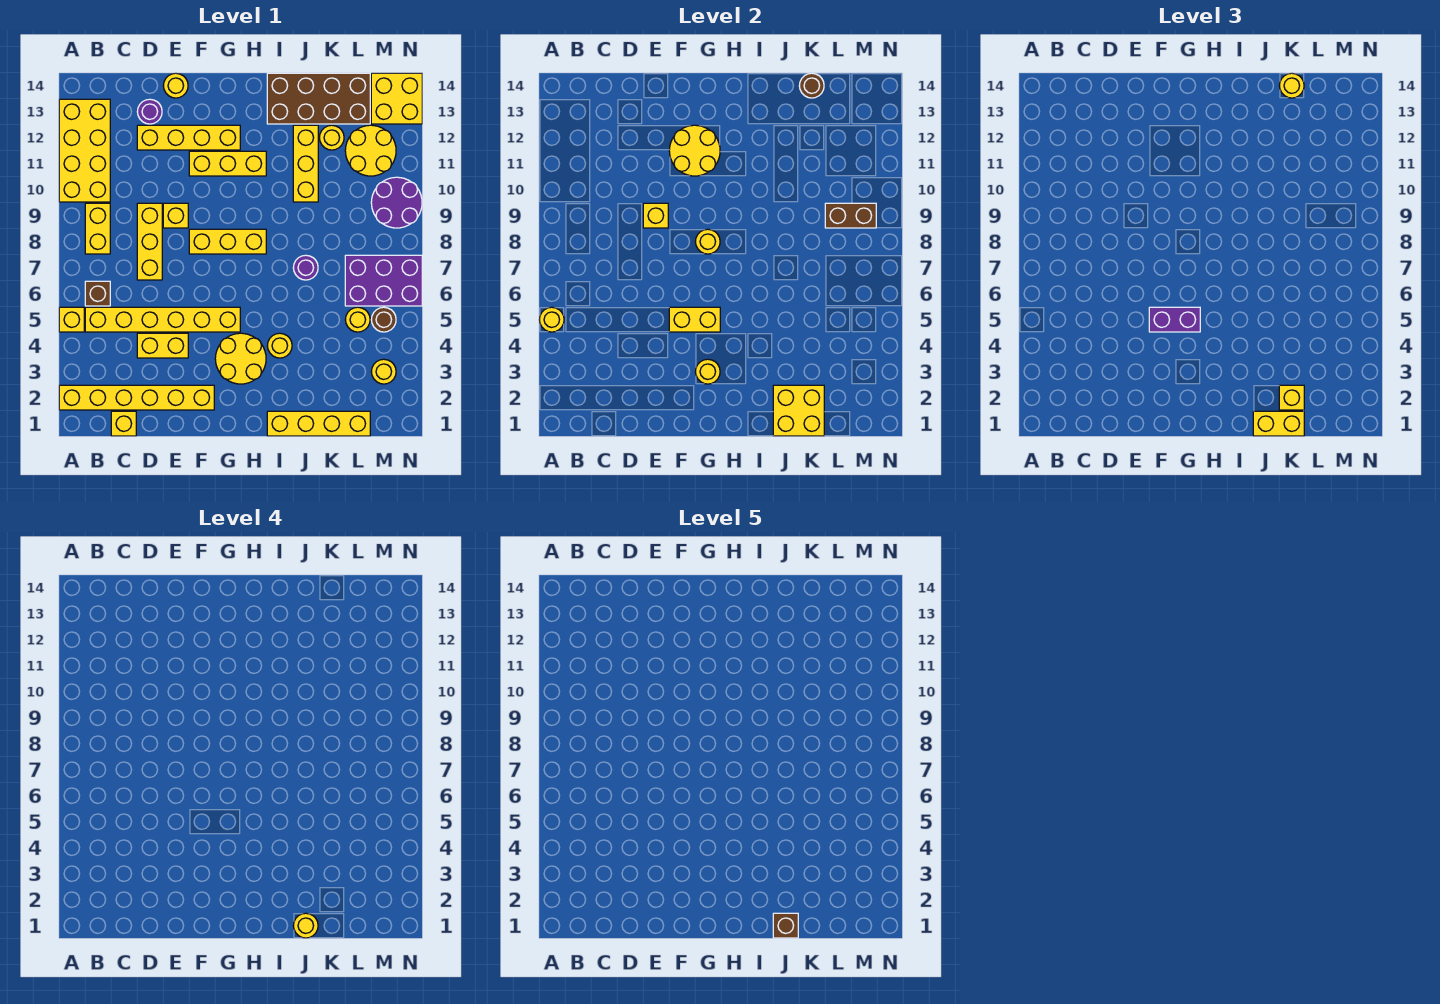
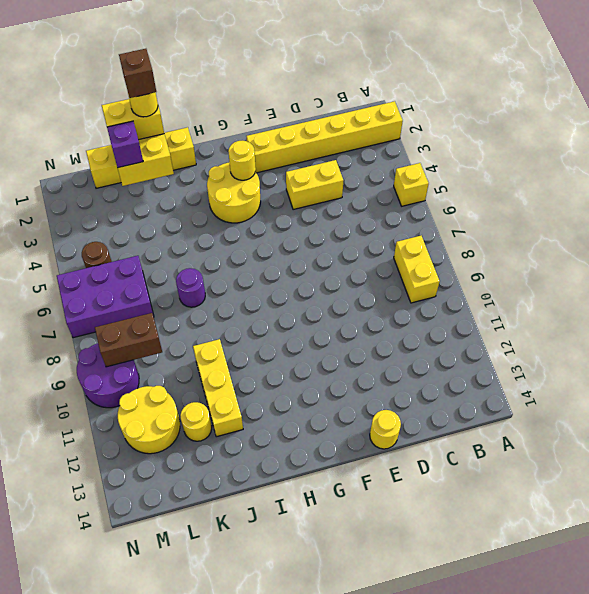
purple brick K2 level 3 -> yellow brick K2 level 3
none -> yellow brick A10:B13 level 1
none -> yellow brick B5:G5 level 1
none -> brown brick B6 level 1
none -> yellow brick C1 level 1

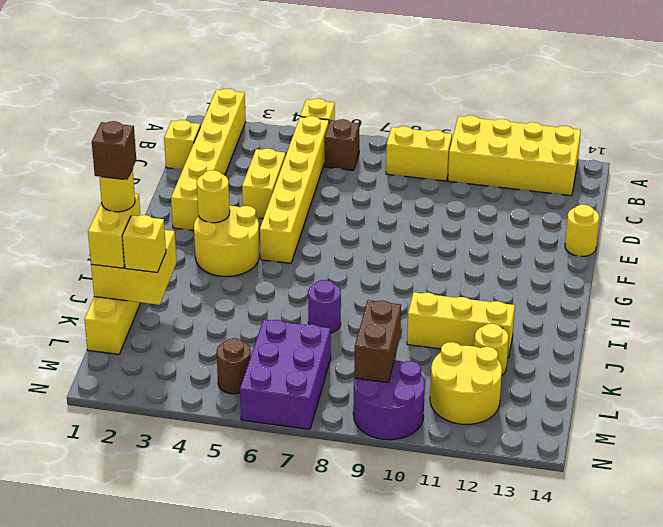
none -> yellow brick D7:D9 level 1
none -> yellow brick D12:G12 level 1
none -> purple round brick D13 level 1
none -> yellow brick E9 level 1

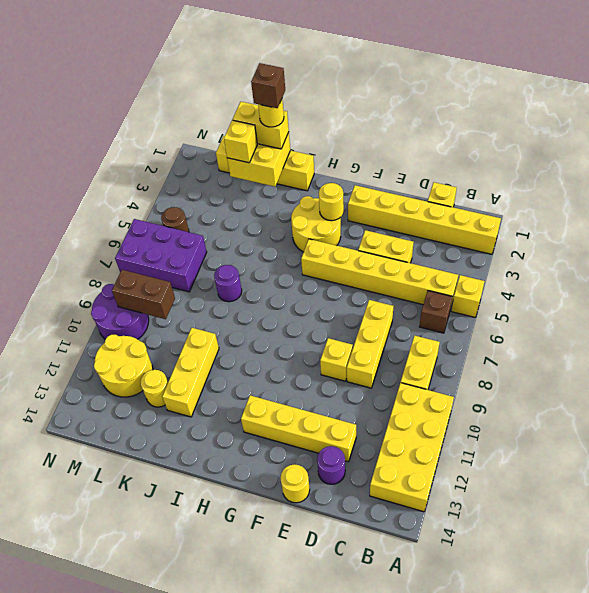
none -> yellow brick F8:H8 level 1
none -> yellow brick F11:H11 level 1
none -> yellow round brick I4 level 1
none -> brown brick I13:L14 level 1

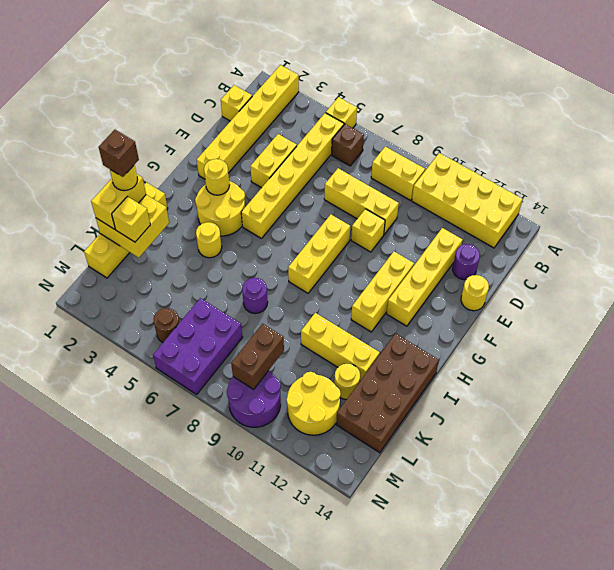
none -> yellow round brick L5 level 1
none -> yellow round brick M3 level 1
none -> yellow brick M13:N14 level 1
none -> yellow round brick A5 level 2

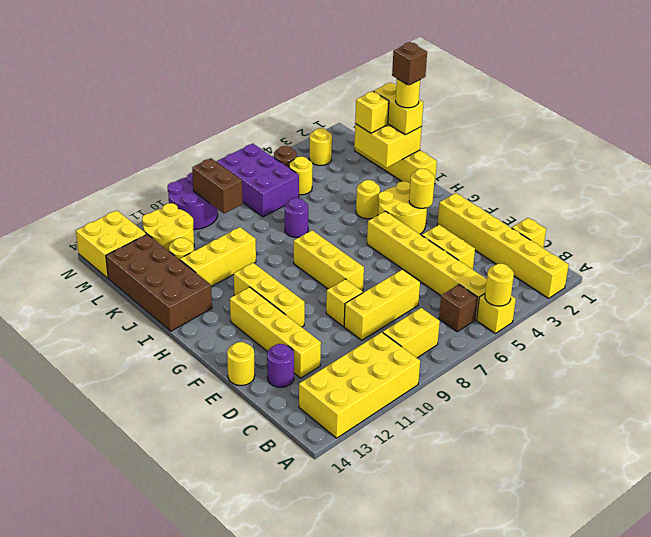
none -> yellow brick E9 level 2
none -> yellow brick F5:G5 level 2
none -> yellow round brick F11:G12 level 2
none -> yellow round brick G8 level 2

